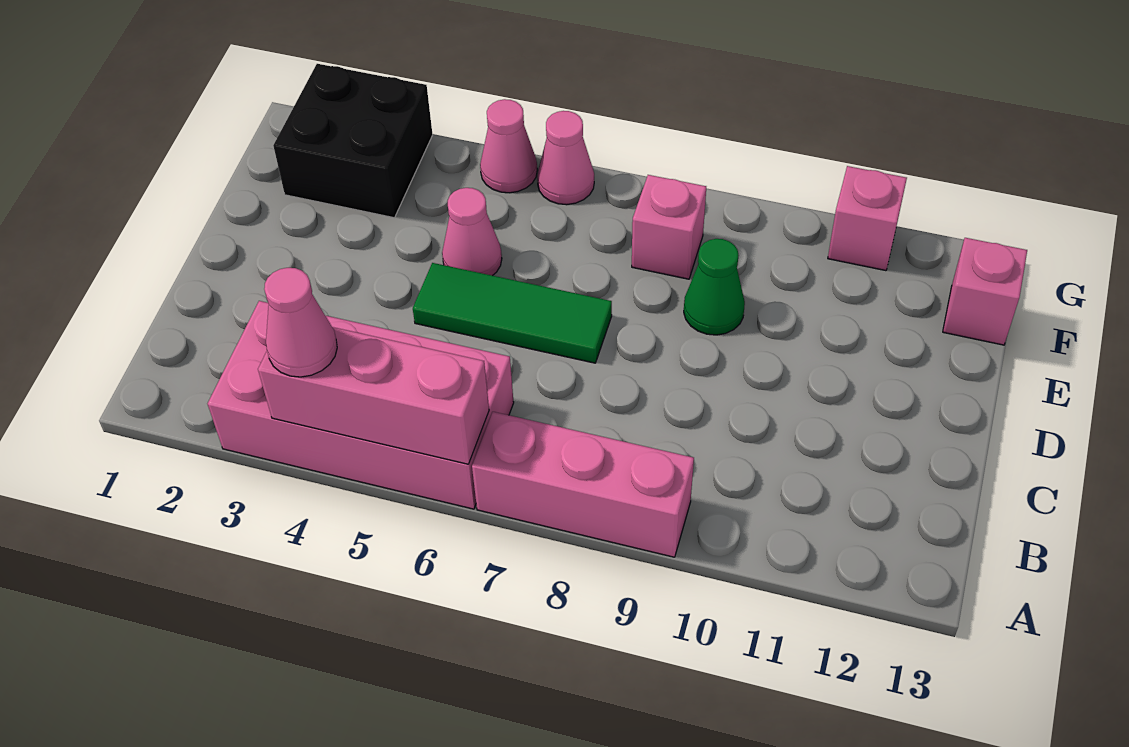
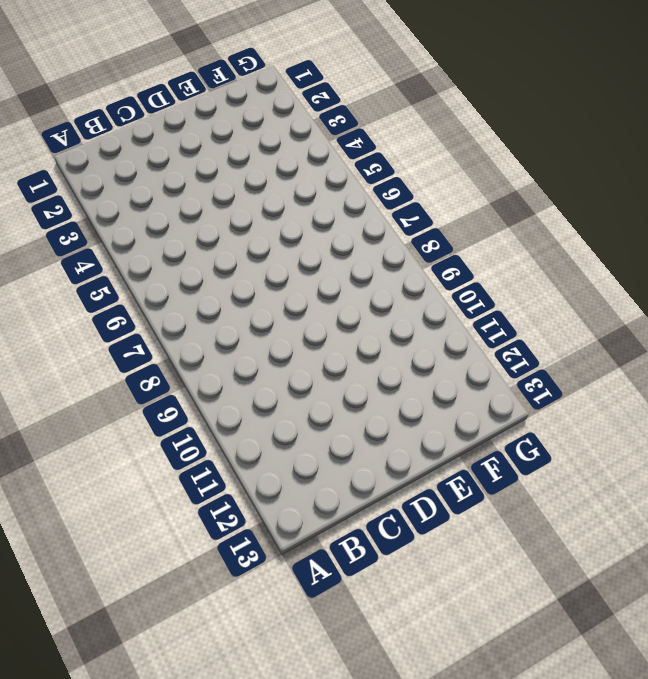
none -> pink brick A3:B6 level 1
none -> pink brick A7:A9 level 1
none -> green tile D5:D7 level 1

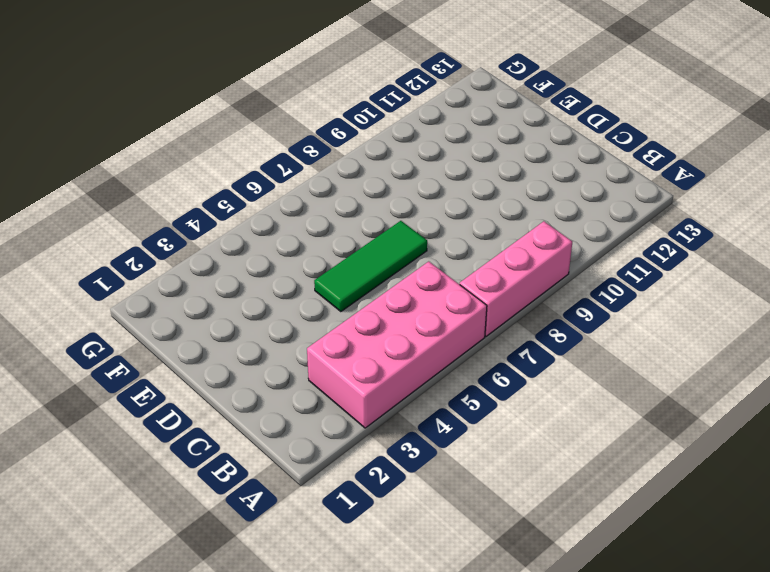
none -> pink cone E5 level 1
none -> green cone E9 level 1
none -> black brick F2:G3 level 1

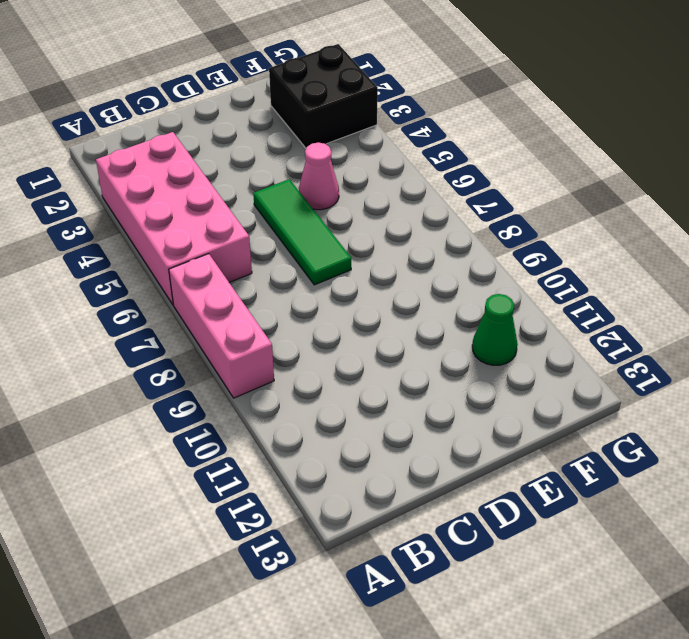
green cone F11 level 1 -> green cone E9 level 1
none -> pink brick F8 level 1
none -> pink brick F13 level 1
none -> pink cone G5 level 1

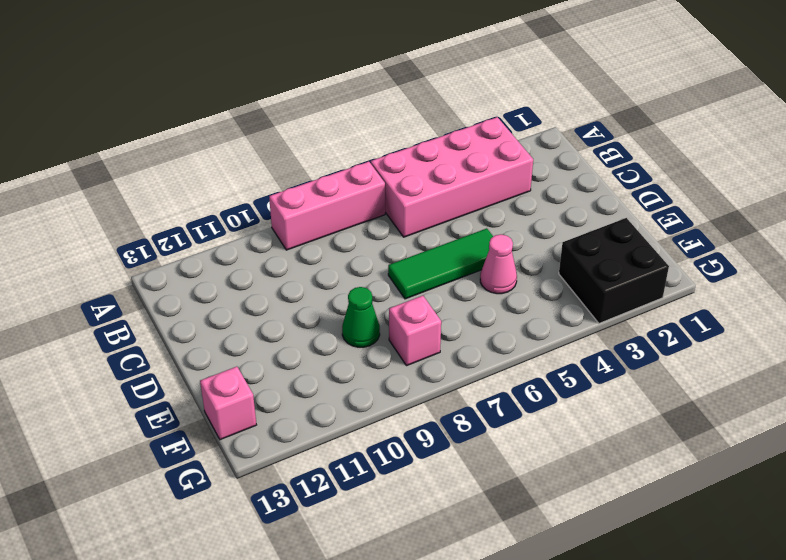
none -> pink cone G5 level 1
none -> pink cone G6 level 1
none -> pink brick G11 level 1

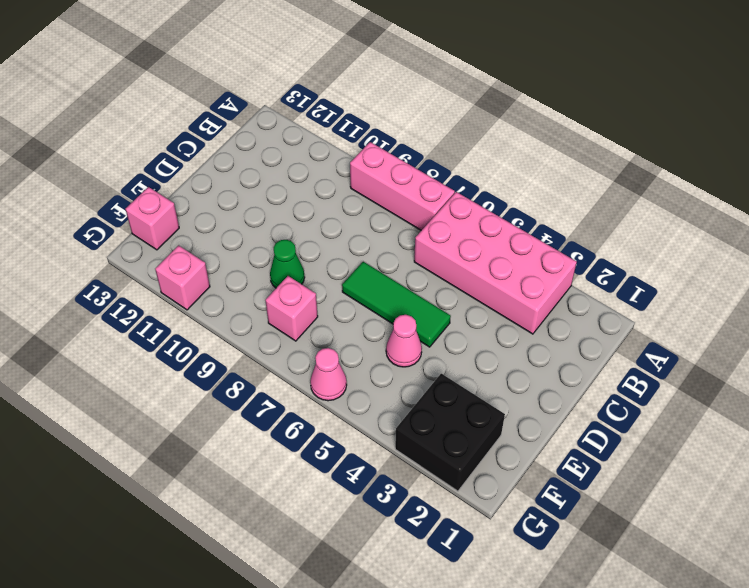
none -> pink cone G5 level 1
none -> pink brick A4:A6 level 2
none -> pink cone A4 level 3

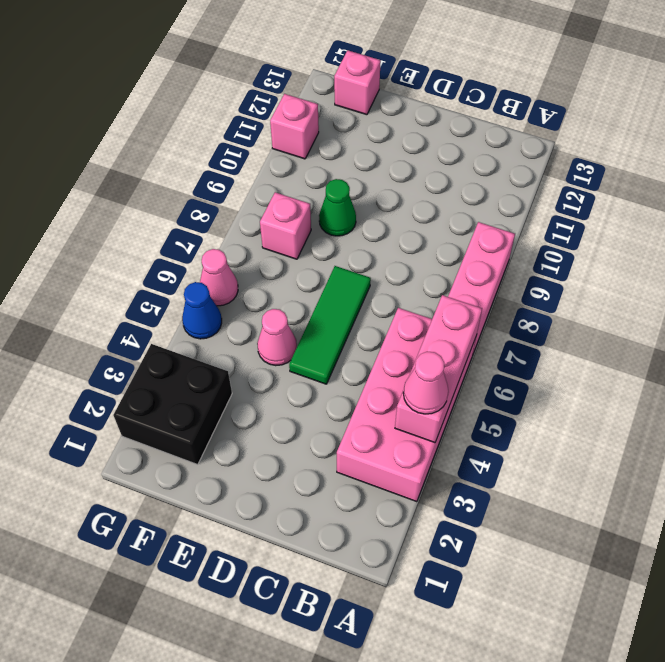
blue cone G5 level 1 -> pink cone G5 level 1

